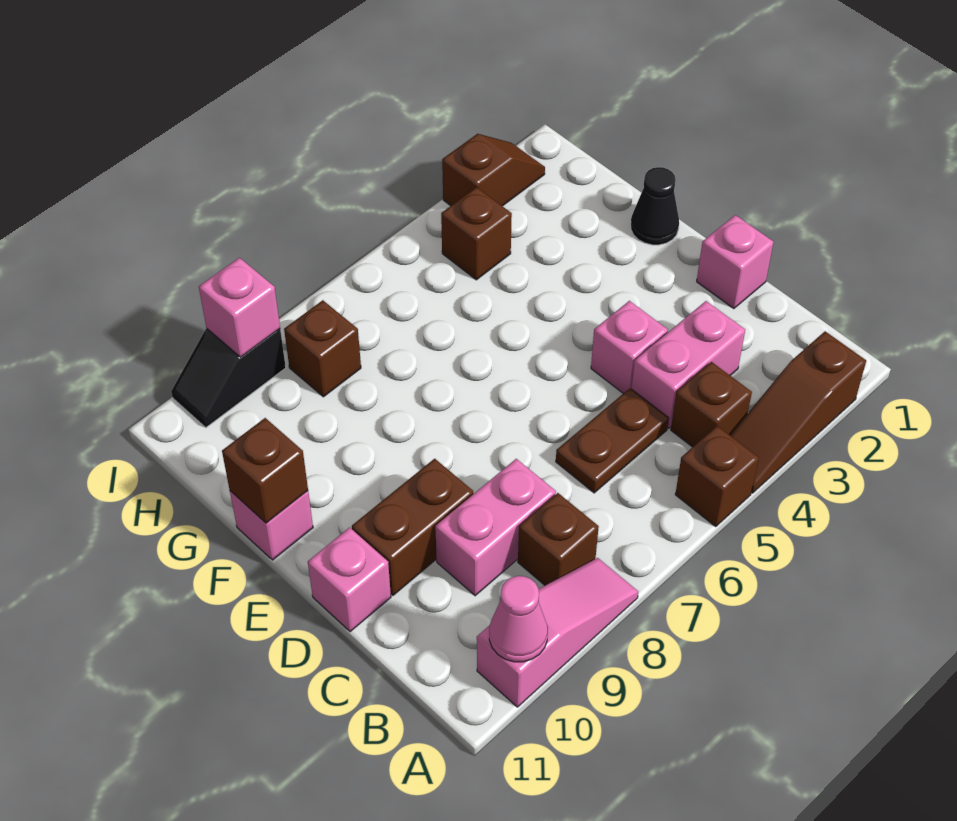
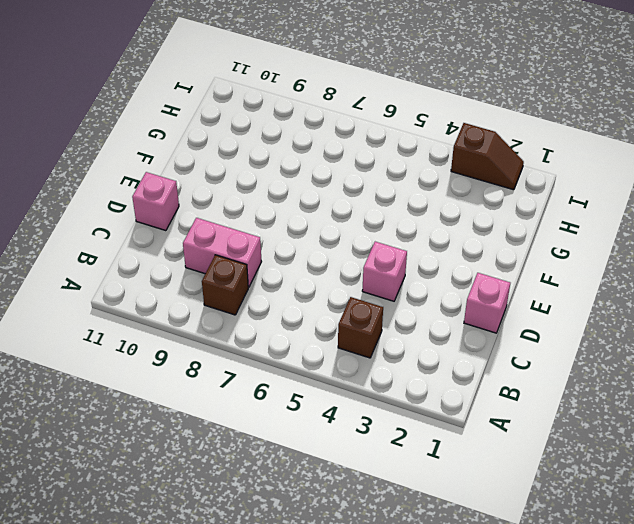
none -> brown slope A2:A4 level 1 top 2
none -> brown brick A5 level 1
none -> pink slope A8:A10 level 1 top 10

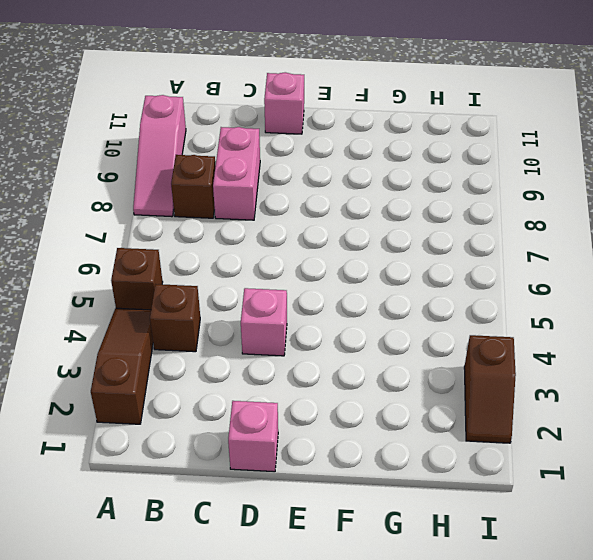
none -> pink brick C3:C4 level 1
none -> brown plate C5:C6 level 1
none -> brown brick D9:D10 level 1

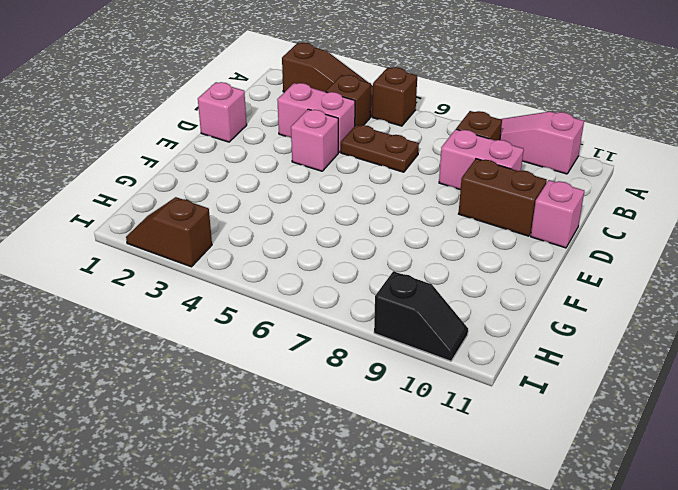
none -> black cone F1 level 1
none -> pink brick F11 level 1
none -> brown brick H4 level 1

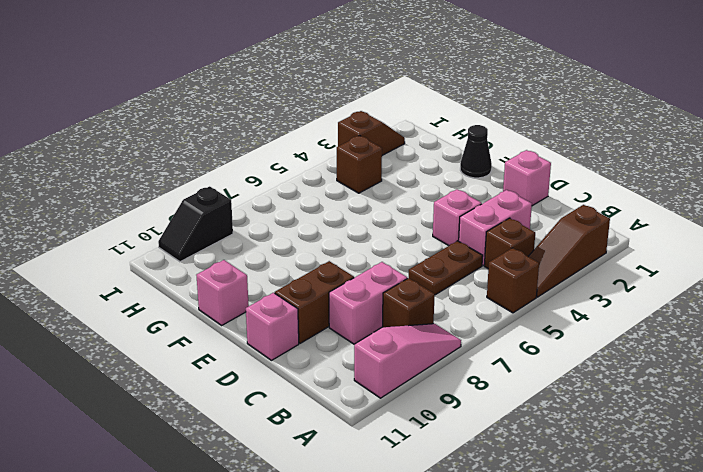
none -> brown brick H8 level 1
none -> pink cone A10 level 2
none -> brown brick F11 level 2

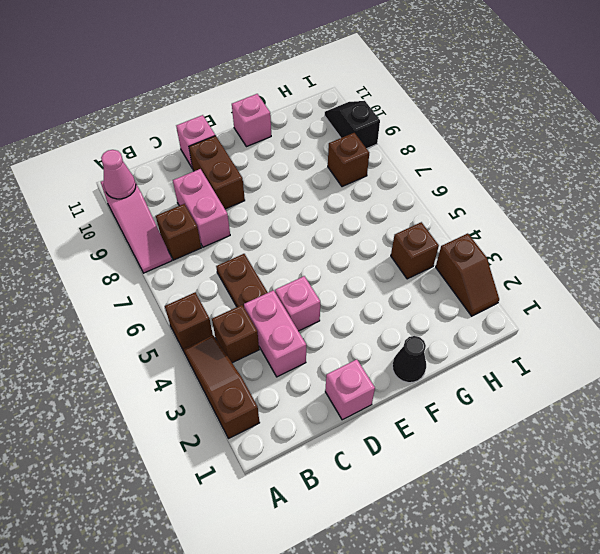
none -> brown brick F11 level 2
none -> pink brick I9 level 2

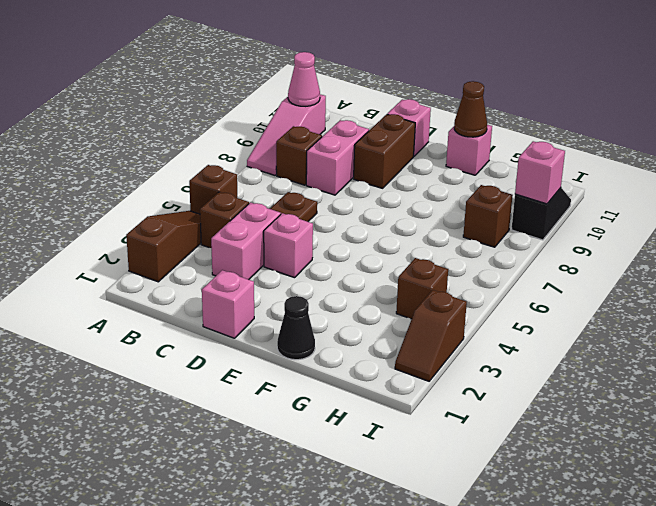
brown cone F11 level 2 -> brown brick F11 level 2

